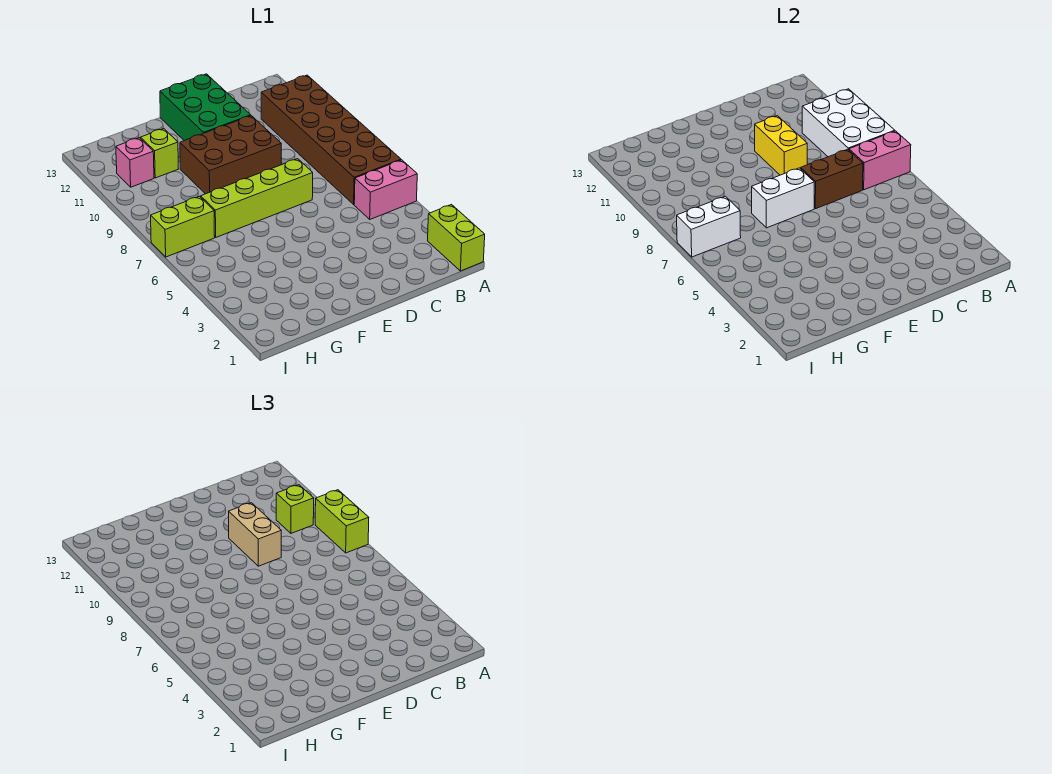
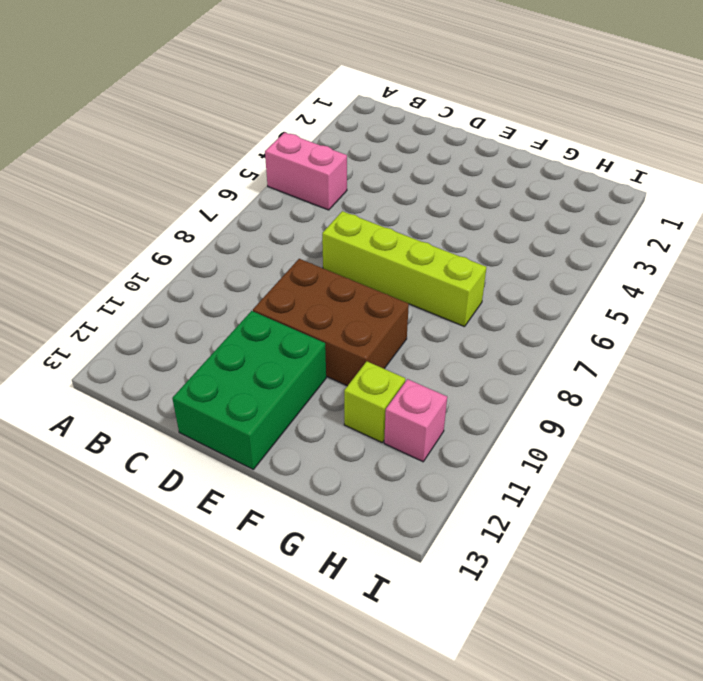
none -> lime brick A1:A2 level 1
none -> brown brick A6:B11 level 1
none -> lime brick H7:I7 level 1

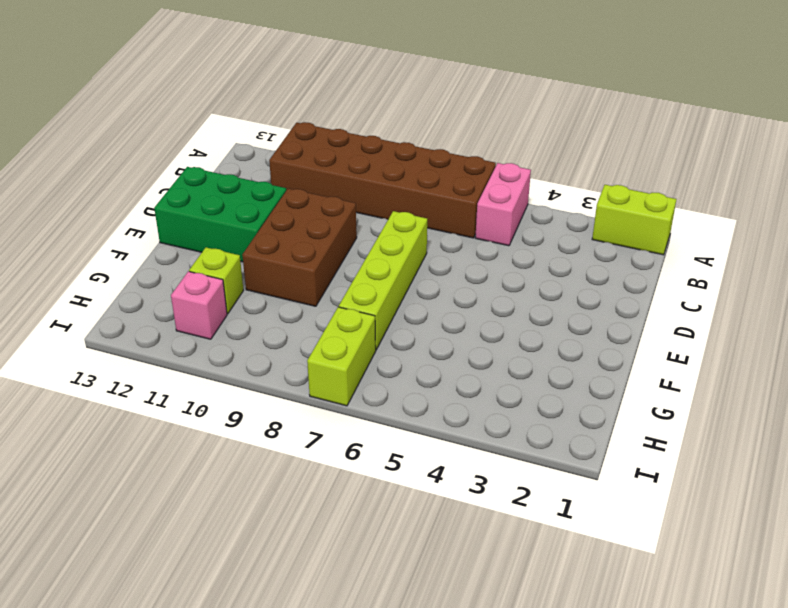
none -> pink brick A7:B7 level 2
none -> white brick A8:B10 level 2
none -> brown brick C7:D7 level 2

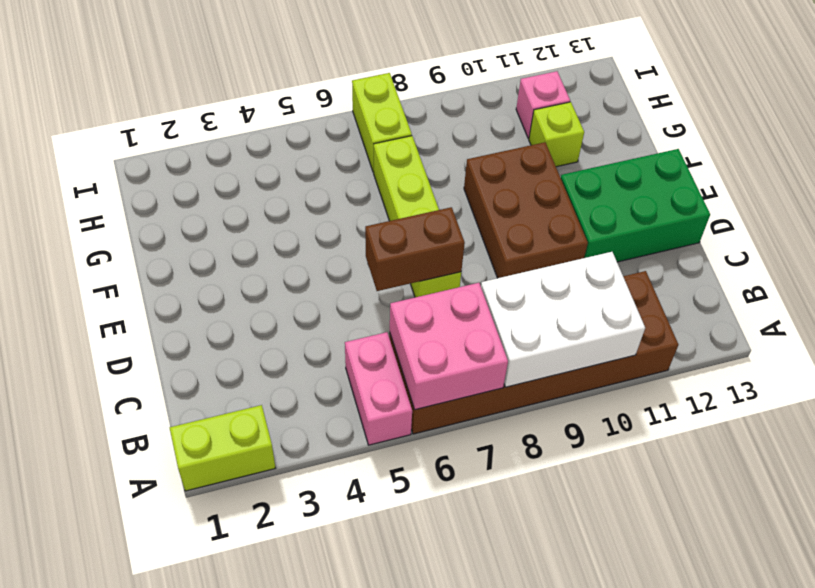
pink brick A6:B7 level 2 -> pink brick A7:B7 level 2
brown brick D6:D7 level 2 -> brown brick C7:D7 level 2
none -> yellow brick D9:D10 level 2
none -> white brick E7:F7 level 2
none -> white brick H7:I7 level 2

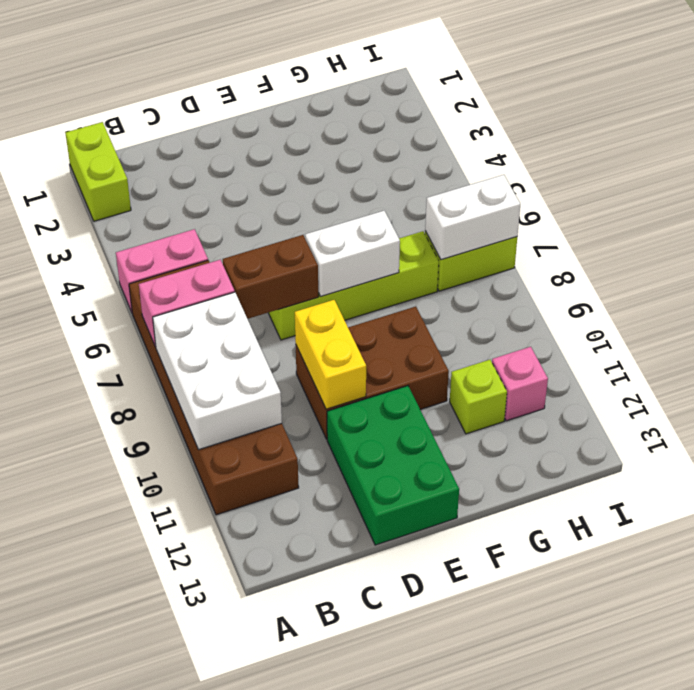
none -> lime brick A8:A9 level 3
none -> lime brick B10 level 3
none -> tan brick D9:D10 level 3

